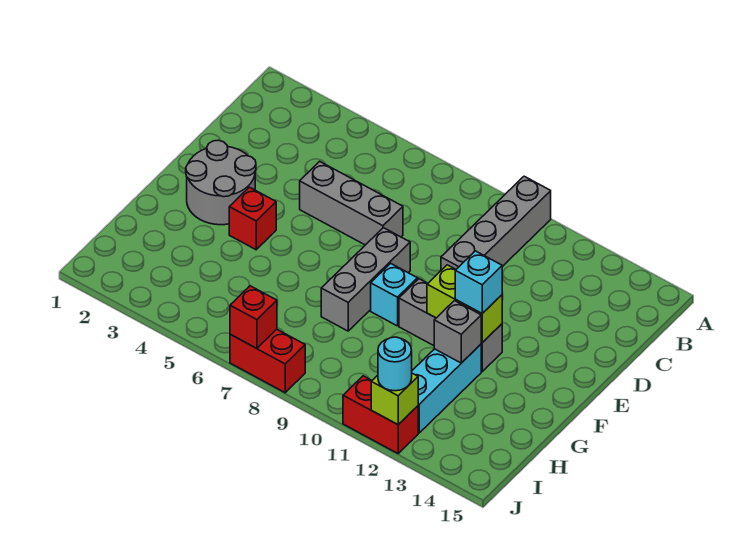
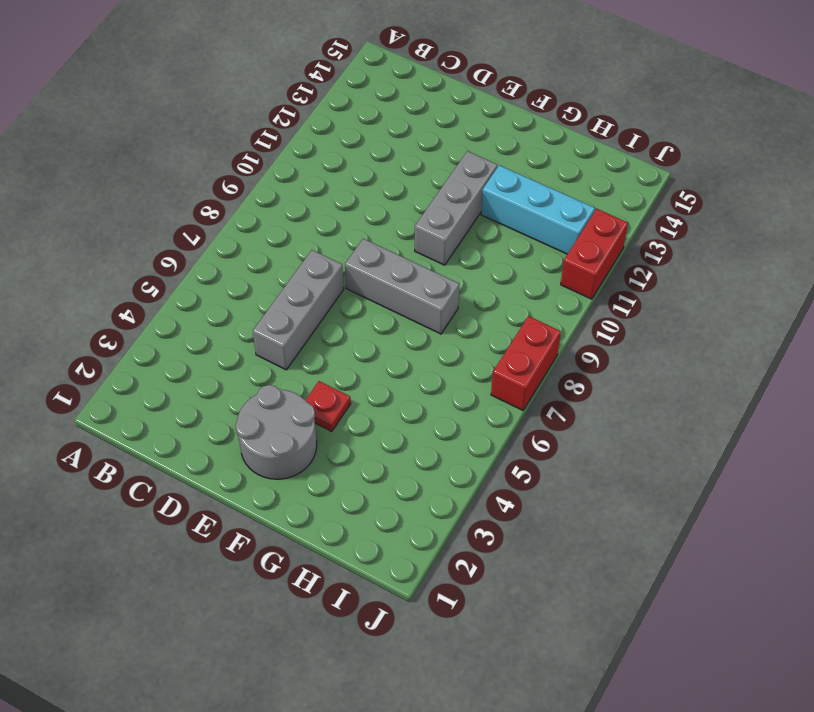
red plate F4 level 1 -> red brick F4 level 1
none -> grey brick A10:D10 level 1
none -> cyan brick F9 level 1
none -> lime brick F11:F12 level 2

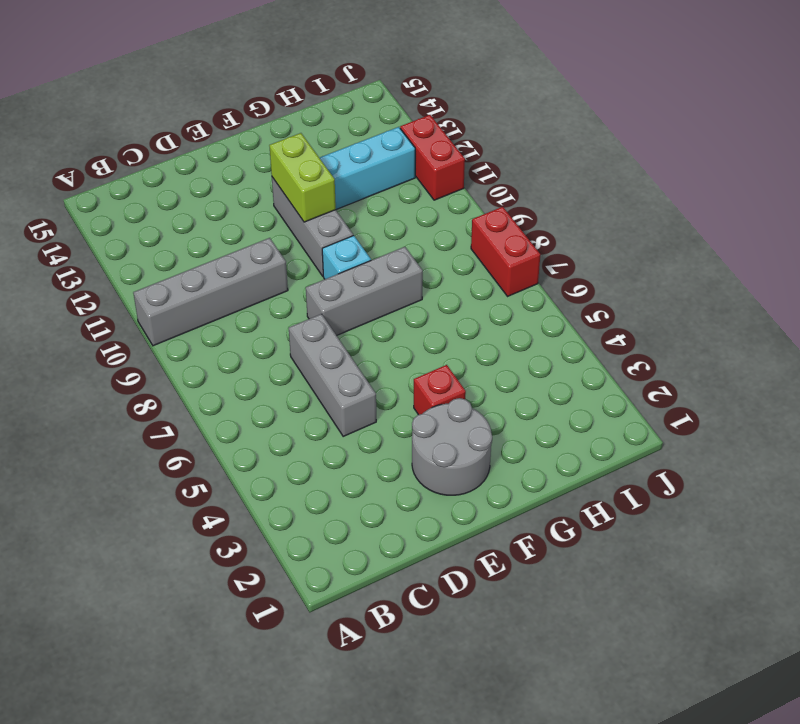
none -> grey brick G12 level 2
none -> red brick J7 level 2
none -> lime brick J12 level 2

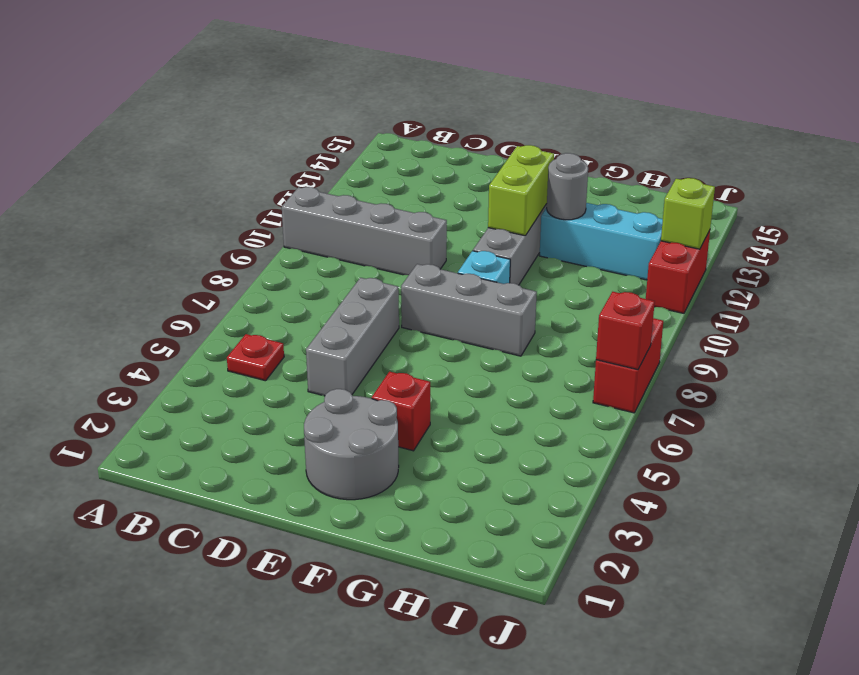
red plate B5 level 1 -> none
grey round brick G12 level 2 -> grey brick G12 level 2
none -> cyan brick F12 level 3
none -> cyan round brick J12 level 3

